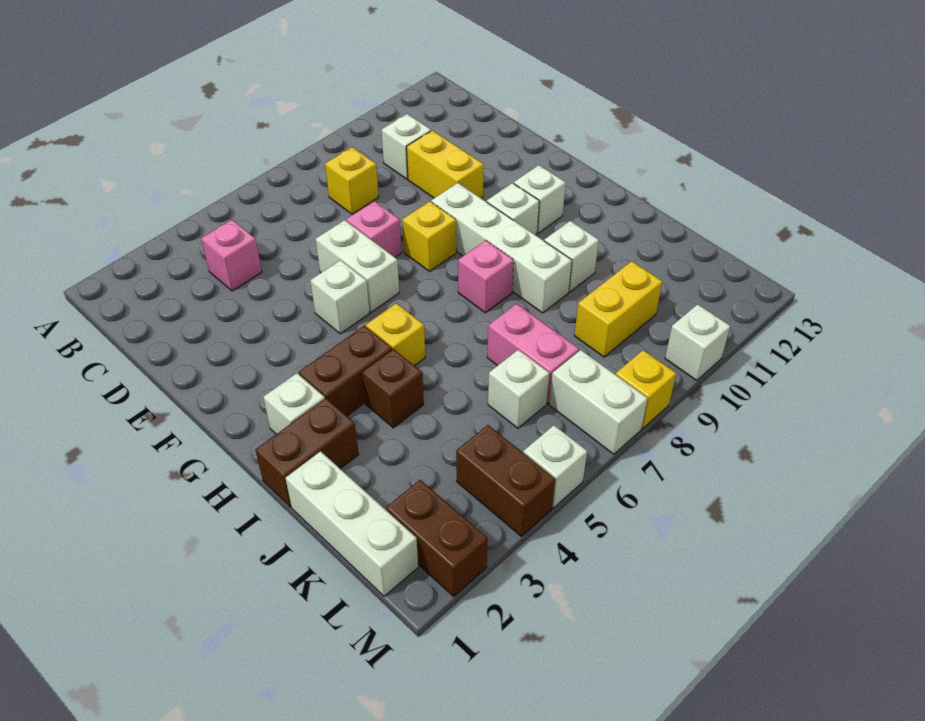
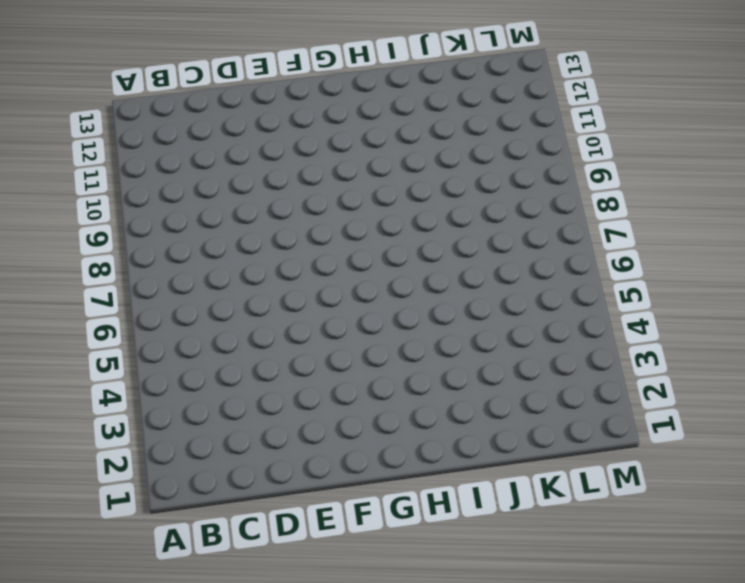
none -> pink brick C4 level 1
none -> yellow brick C8 level 1
none -> white brick C10 level 1

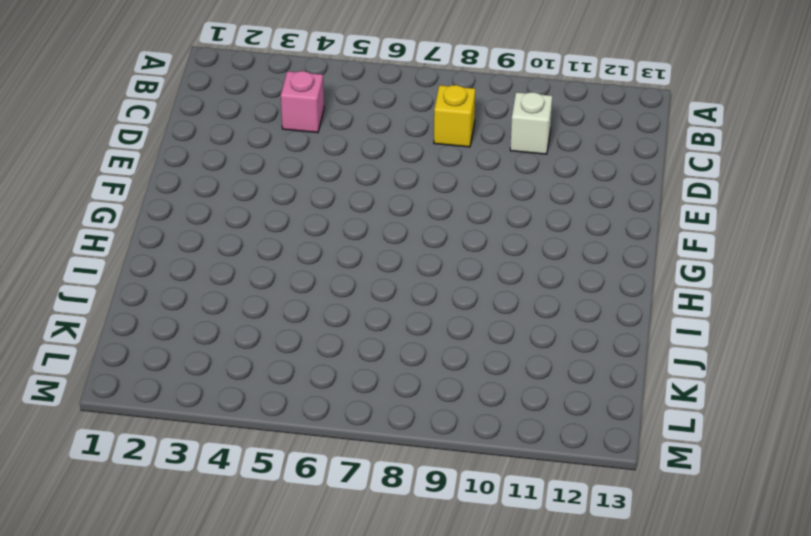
none -> yellow brick D10:E10 level 1
none -> white brick E6:F6 level 1
none -> pink brick E7 level 1

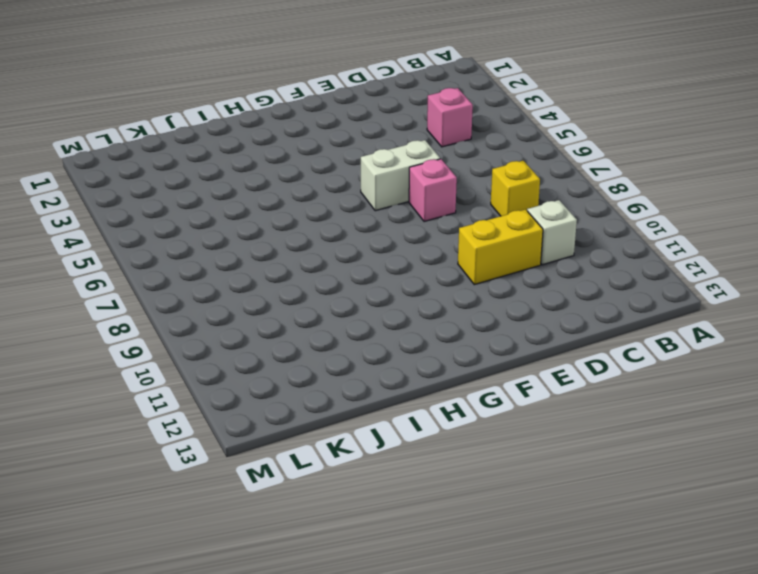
none -> white brick F5 level 1
none -> yellow brick F8 level 1
none -> white brick F9:I9 level 1

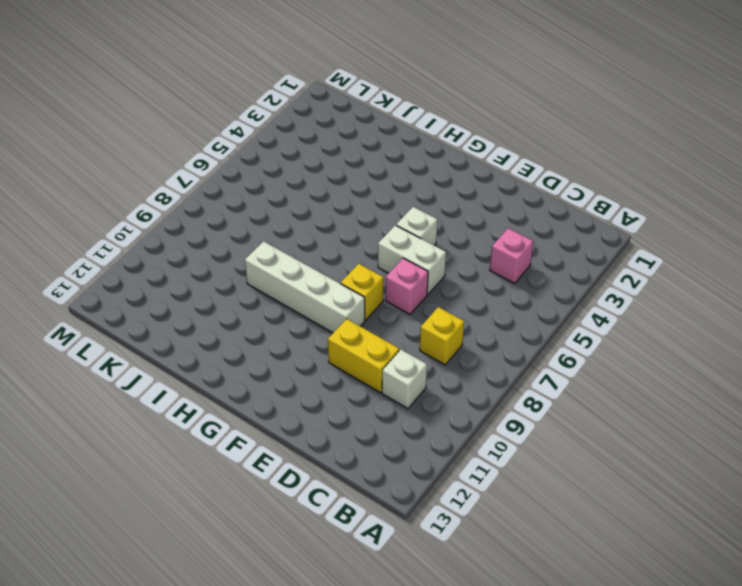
none -> white brick G10 level 1
none -> white brick G11 level 1
none -> white brick H2 level 1

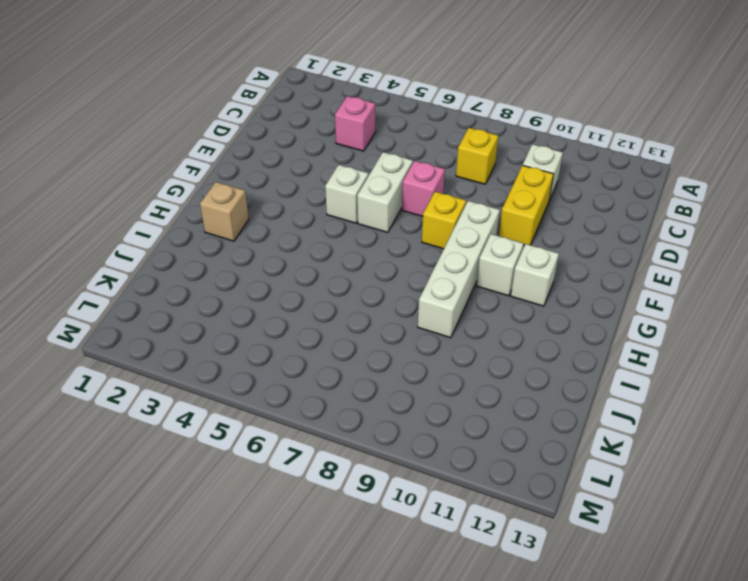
tan brick H2 level 1 -> white brick H2 level 1
none -> brown brick H3:H4 level 1
none -> yellow brick H5 level 1
none -> pink brick H8 level 1

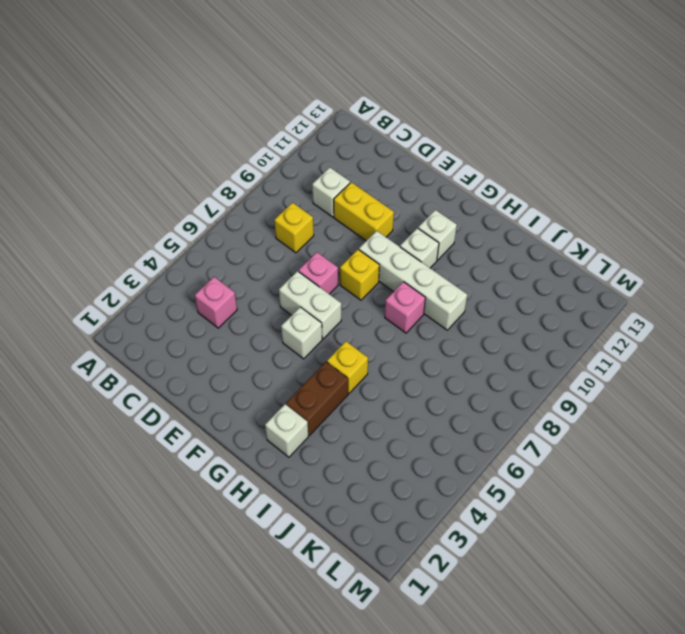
none -> brown brick I1:I2 level 1
none -> brown brick I4 level 1
none -> white brick I10 level 1

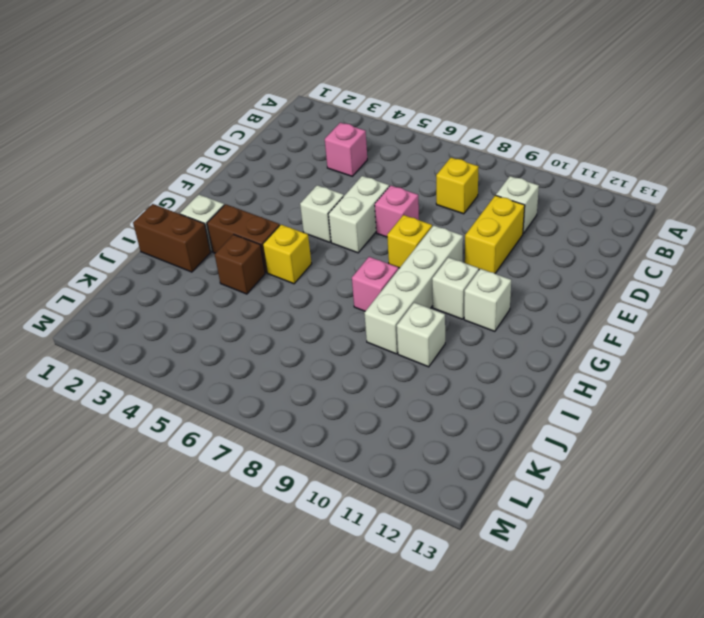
none -> white brick J1:L1 level 1
none -> pink brick J7:K7 level 1
none -> white brick K6 level 1

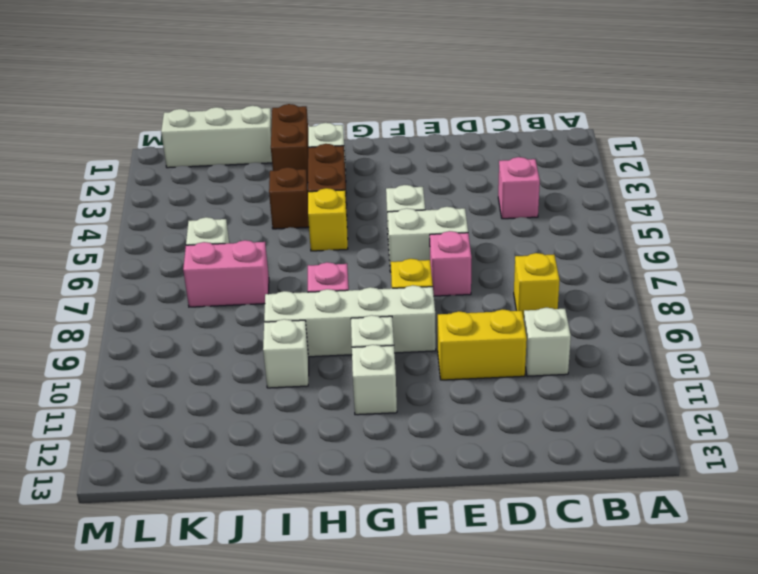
none -> yellow brick K9:K10 level 1
none -> brown brick L2:M2 level 1
none -> brown brick L4:M4 level 1

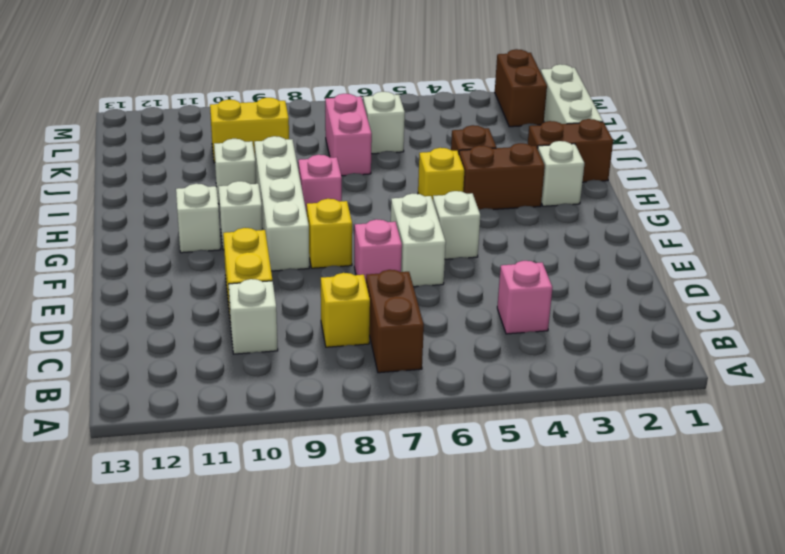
brown brick B7:C7 level 1 -> brown brick L4:M4 level 1
none -> white brick L7:M7 level 1
none -> white brick M5 level 1
none -> yellow brick M8 level 1

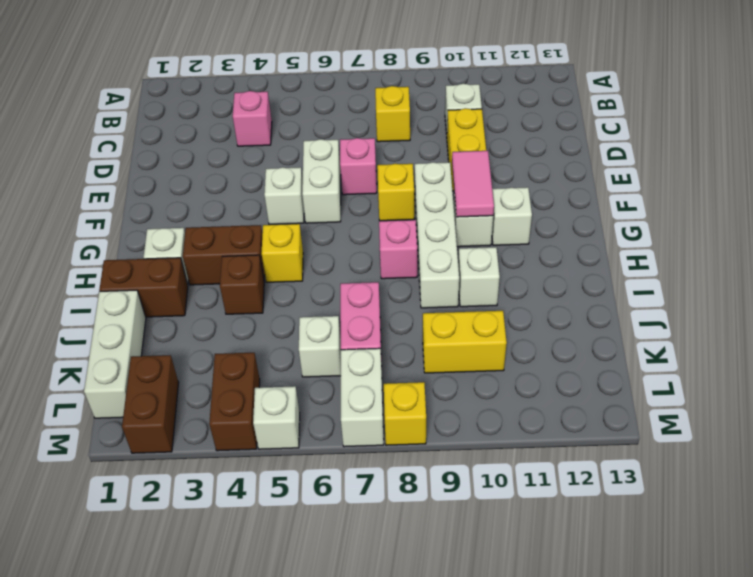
pink tile F10:G10 level 2 -> none
none -> white brick M10 level 1

